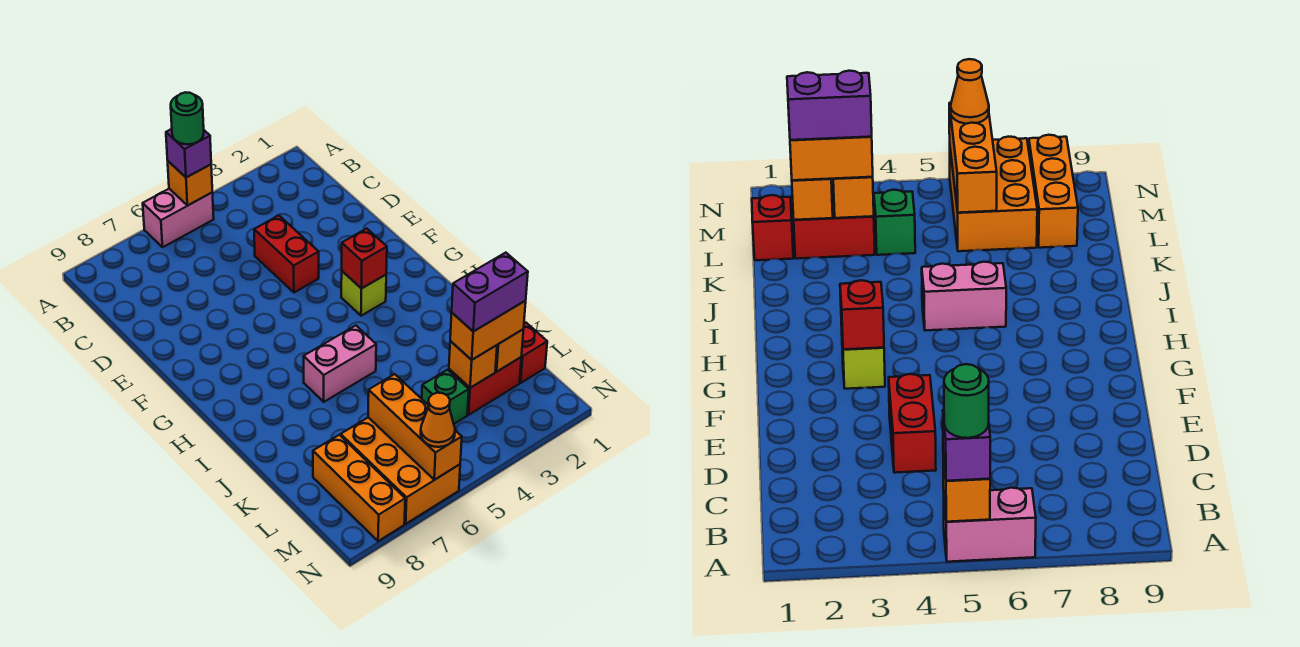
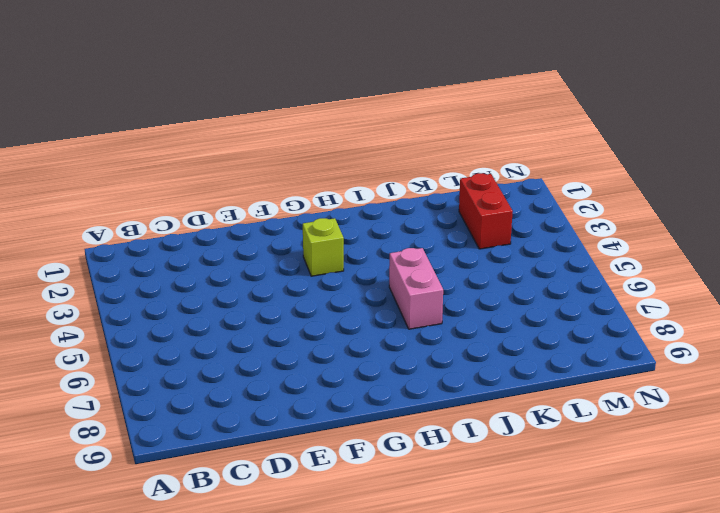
none -> pink brick A5:A6 level 1
none -> red brick D4:E4 level 1
none -> red brick L1 level 1

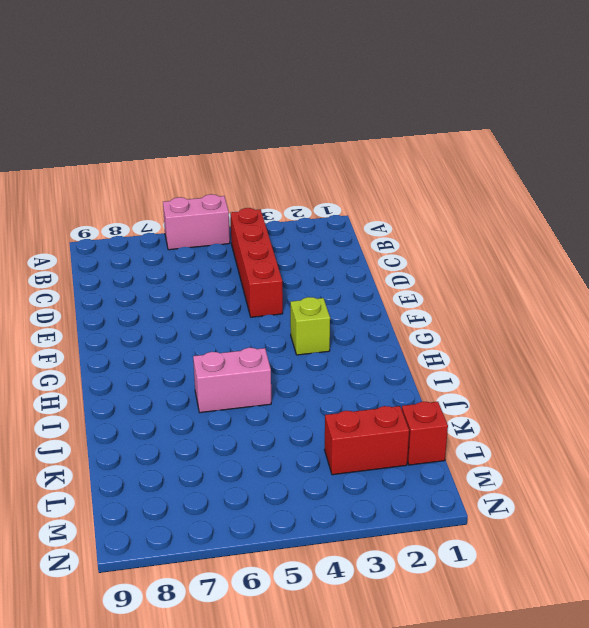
red brick B4:E4 level 1 -> red brick D4:E4 level 1
none -> green brick L4 level 1
none -> orange brick L6:N7 level 1
none -> orange brick L8:N8 level 1

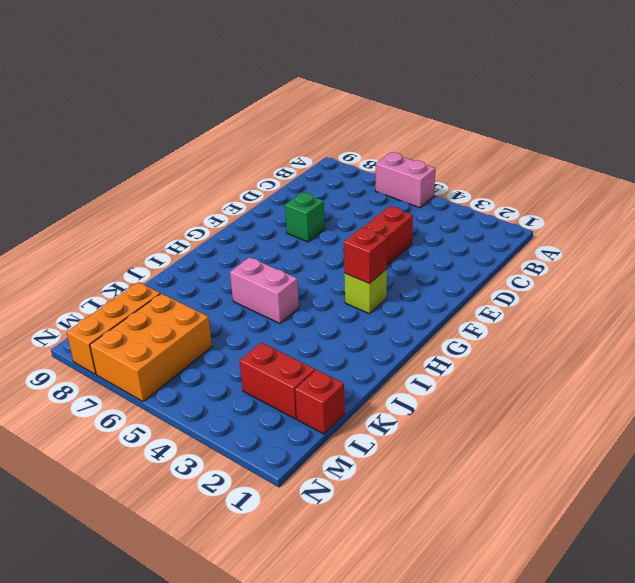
green brick E7 level 1 -> green brick L4 level 1
none -> orange brick A5 level 2
none -> orange brick L2 level 2
none -> orange brick L3 level 2

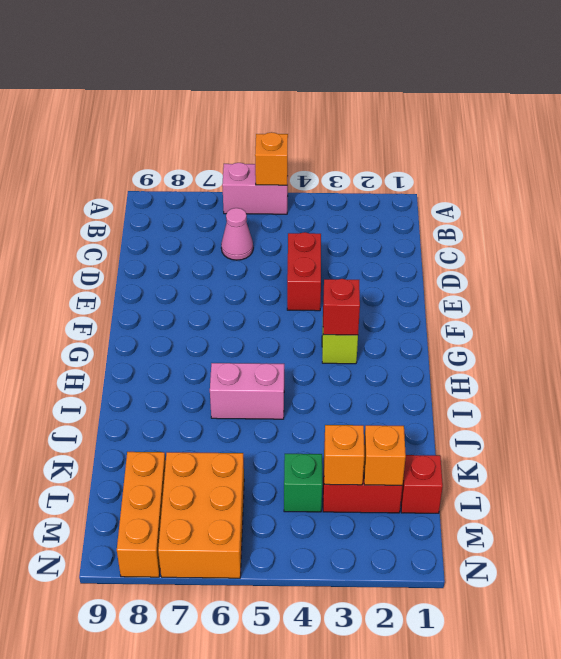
pink cone C6 level 1 -> none
none -> orange brick L6:N6 level 2
none -> purple brick A5 level 3
none -> orange brick L2:L3 level 3

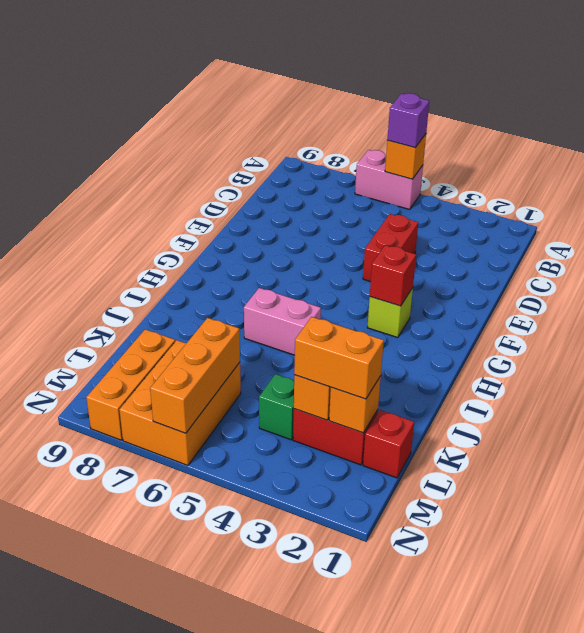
none -> orange cone N6 level 3
none -> green round brick A5 level 4
none -> purple brick L2:L3 level 4

